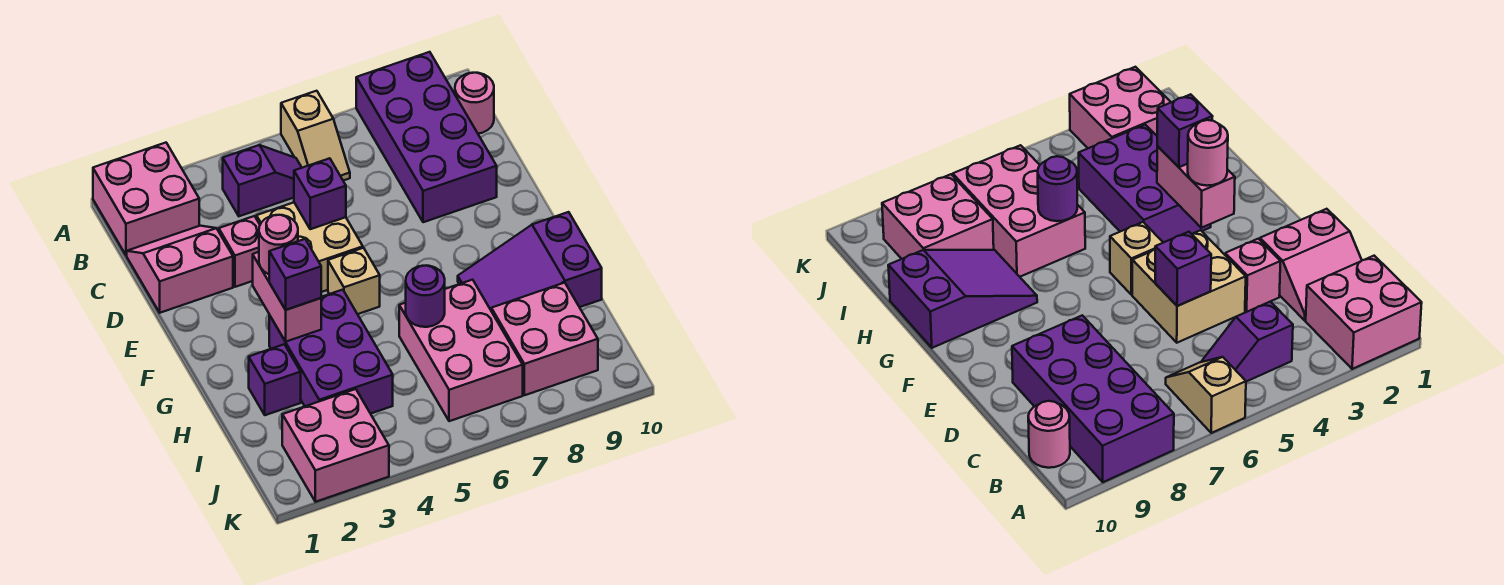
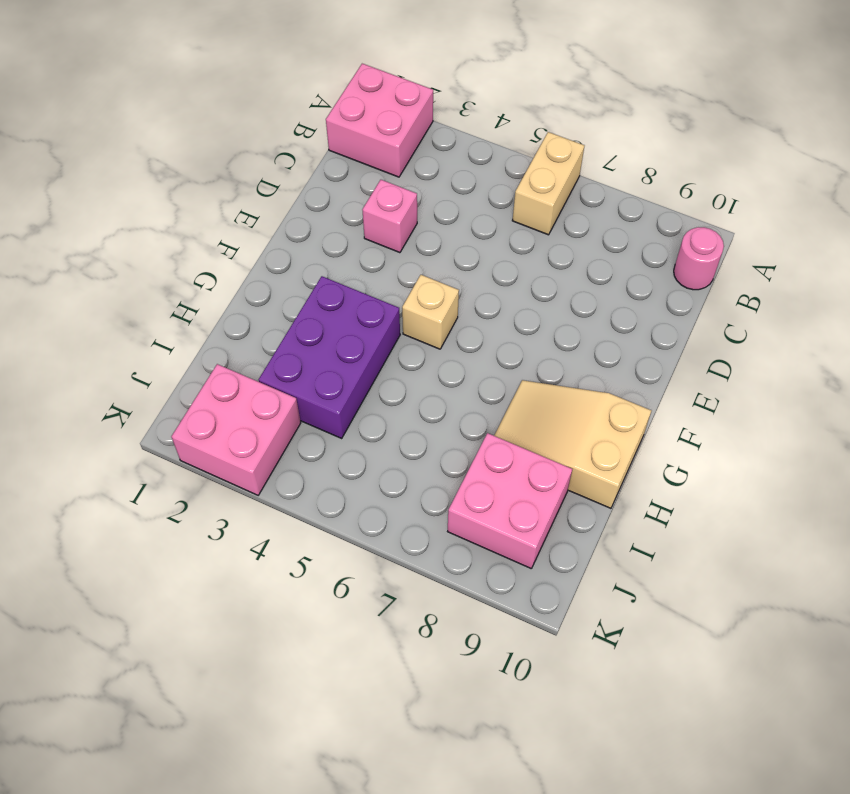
tan brick A6:B6 level 1 -> tan slope A6:B6 level 1 top A
tan slope G8:H10 level 1 top 10 -> purple slope G8:H10 level 1 top 10
none -> purple brick A8:D9 level 1
none -> purple slope B4:B5 level 1 top 4
none -> pink slope C1:D2 level 1 top D

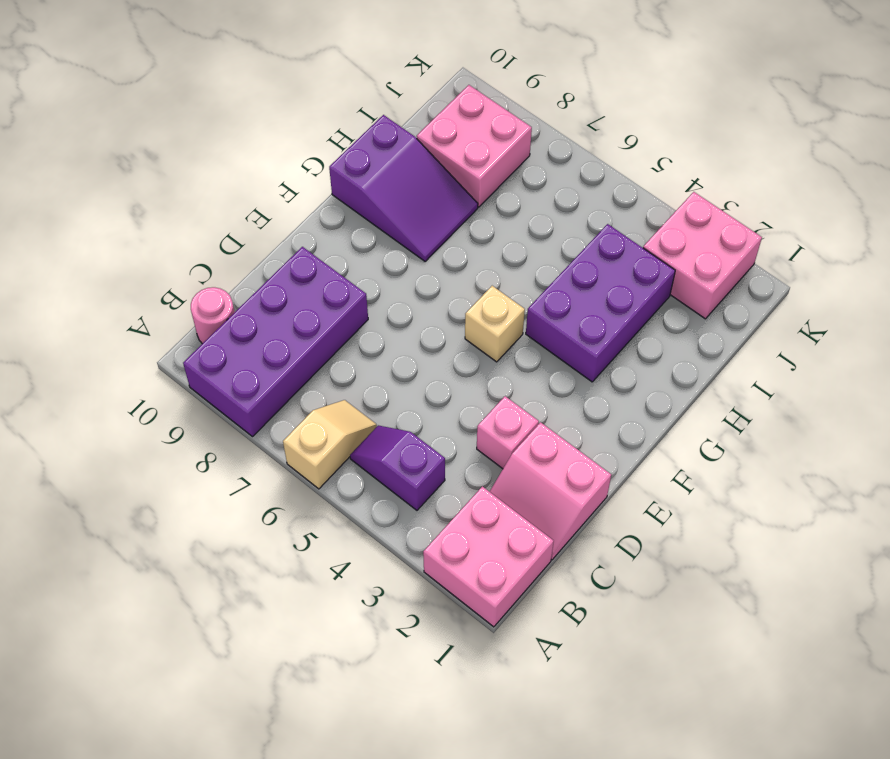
none -> tan brick D4:E5 level 1
none -> purple brick H2 level 1
none -> pink brick H6:J7 level 1

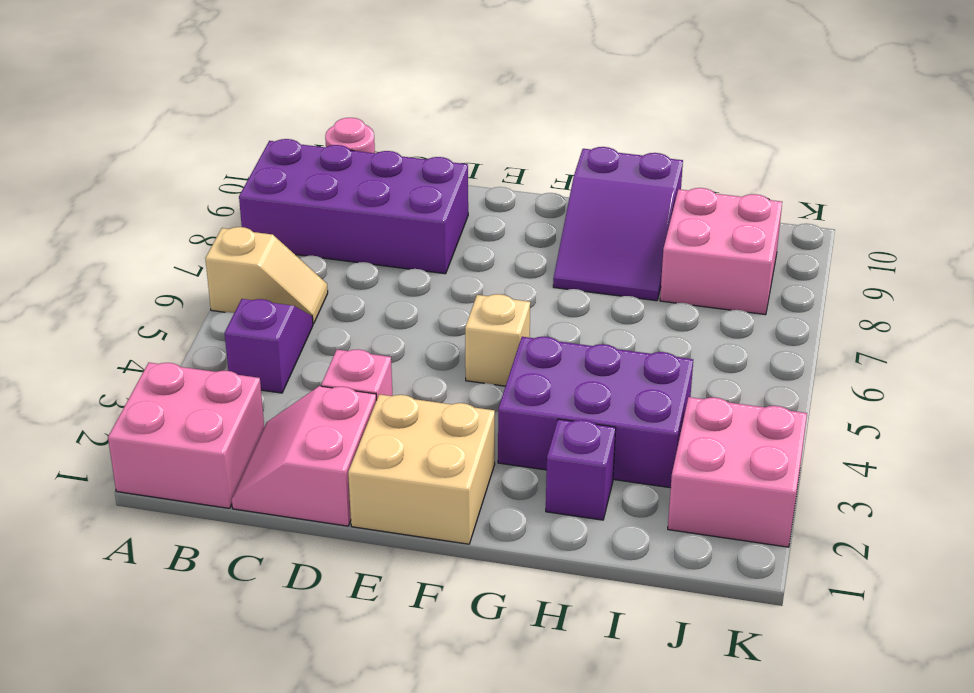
tan brick E1:F2 level 1 -> tan brick D4:E5 level 1
none -> pink brick H6:J7 level 1
none -> purple brick D5 level 2
none -> pink brick F3:G3 level 2

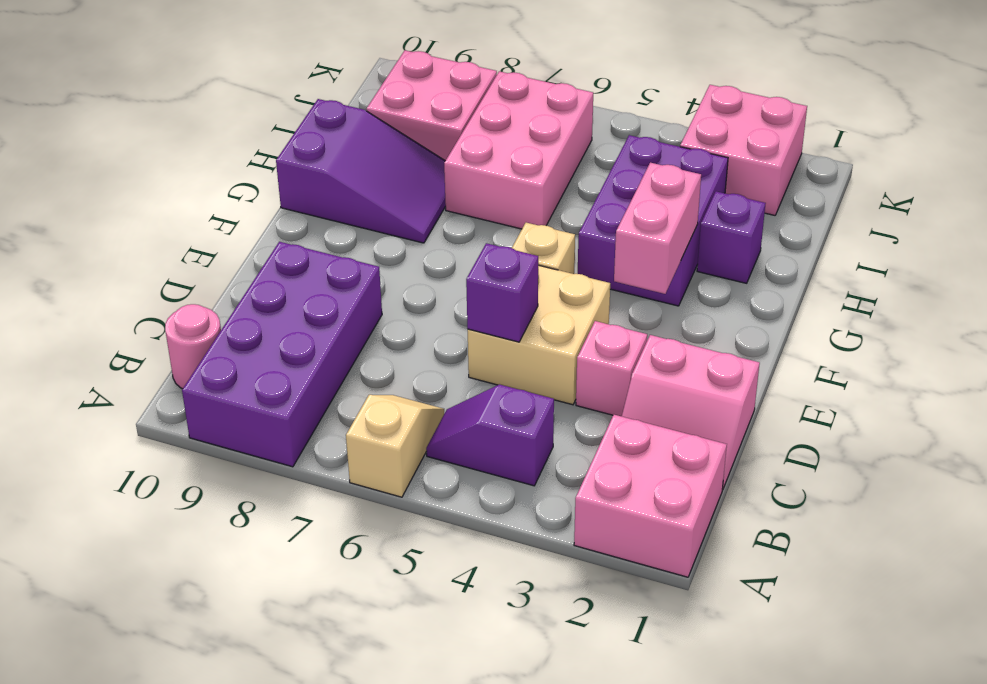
none -> purple round brick H6 level 2
none -> pink round brick F3 level 3
none -> purple brick G3 level 3

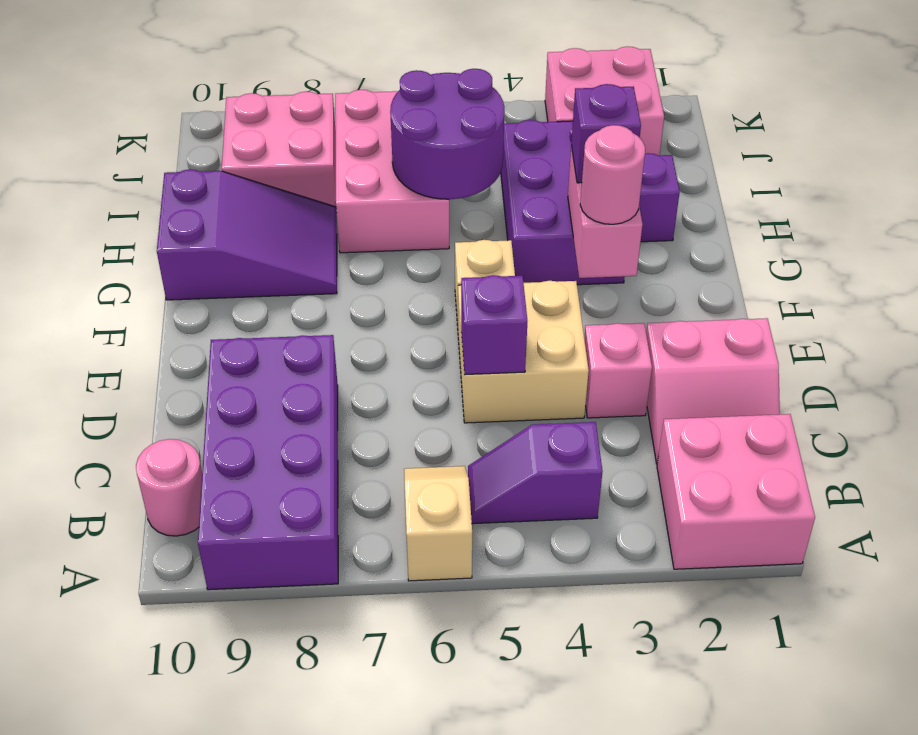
purple round brick H5:I6 level 2 -> purple round brick H6 level 2

